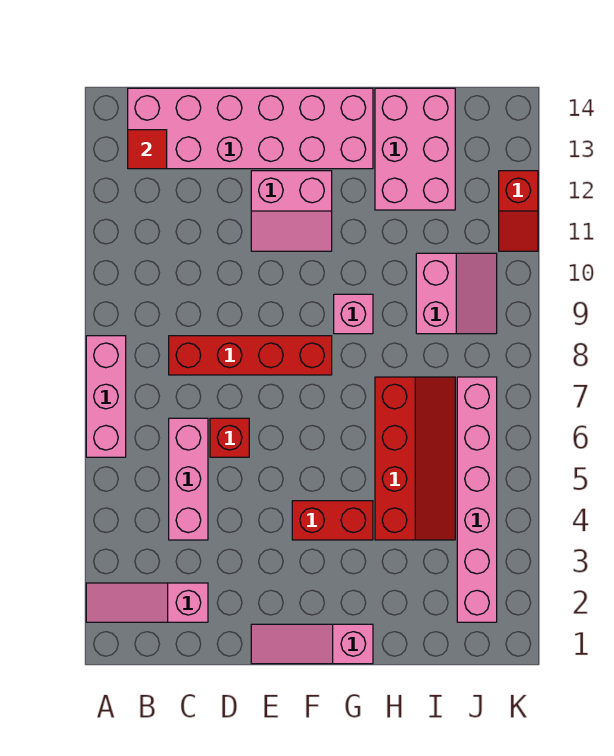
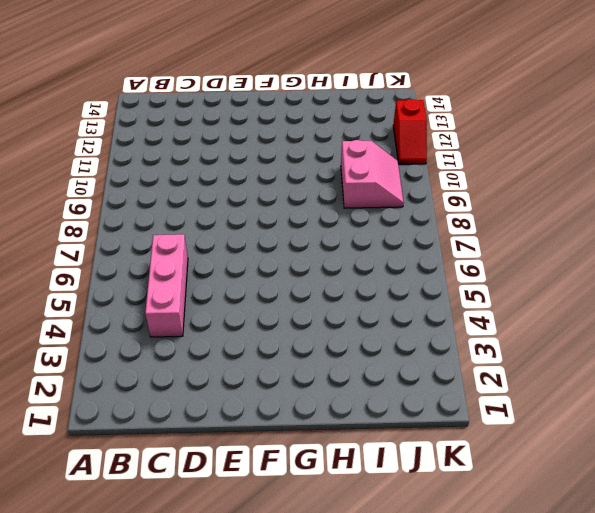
none -> pink slope A2:C2 level 1 top C
none -> pink brick A6:A8 level 1
none -> pink brick B13:G14 level 1

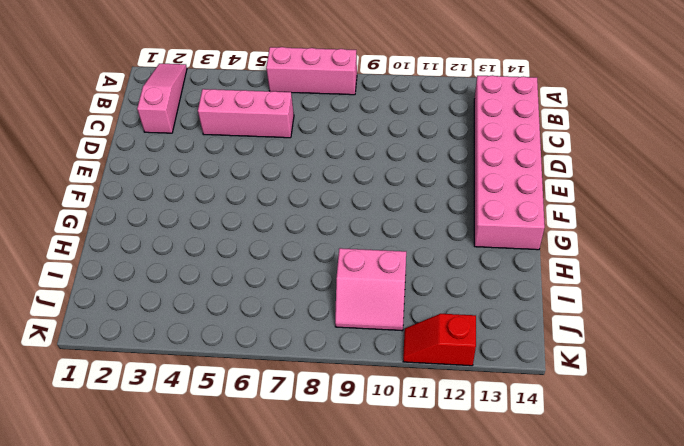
none -> red brick C8:F8 level 1
none -> red brick D6 level 1
none -> pink slope E1:G1 level 1 top G

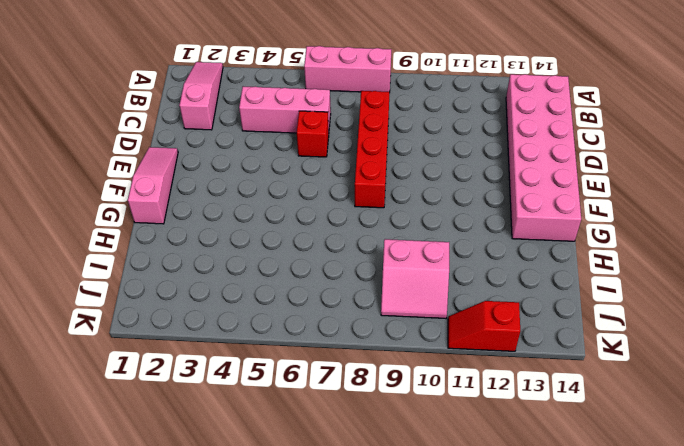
none -> pink slope E11:F12 level 1 top 12
none -> red brick F4:G4 level 1
none -> pink brick G9 level 1

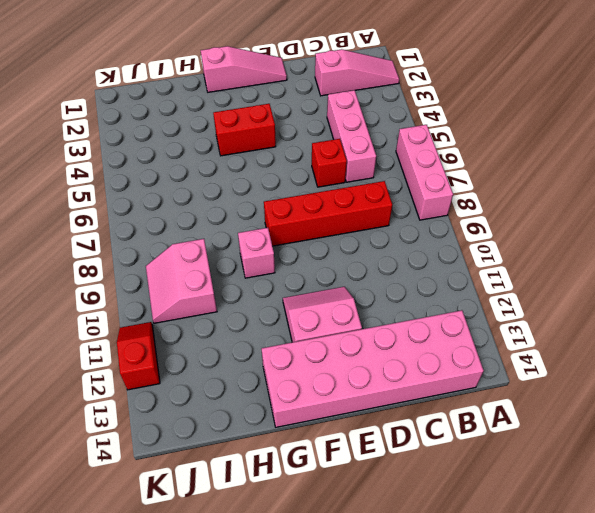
none -> red slope H4:I7 level 1 top H
none -> pink brick H12:I14 level 1
none -> pink brick J2:J7 level 1

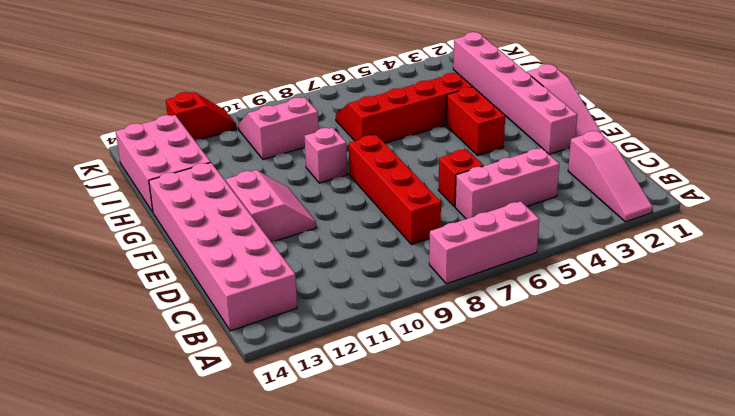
pink brick E2:J2 level 1 -> pink brick J2:J7 level 1
pink brick H13:J14 level 1 -> pink brick H12:I14 level 1
none -> red tile B13 level 2

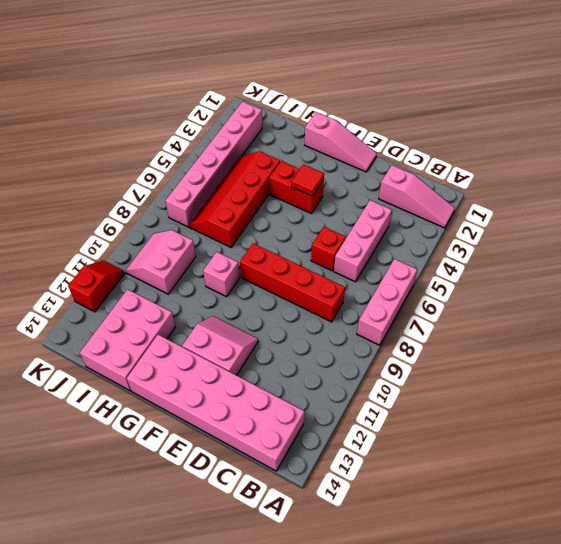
red tile F4 level 2 -> red tile B13 level 2

